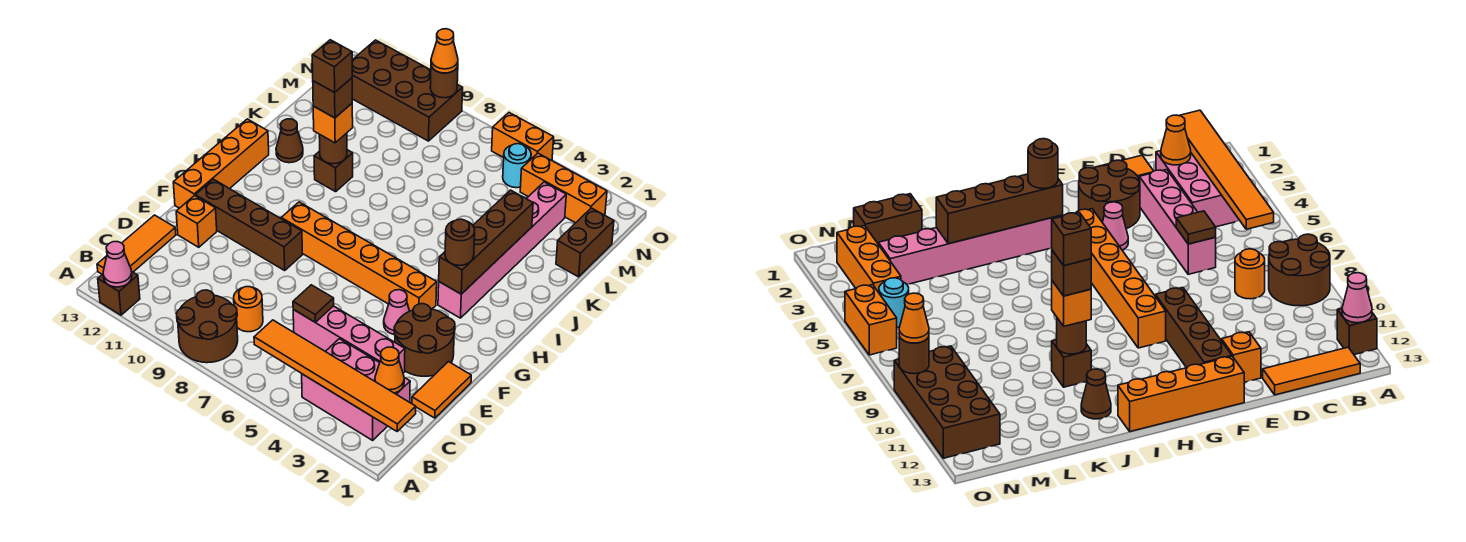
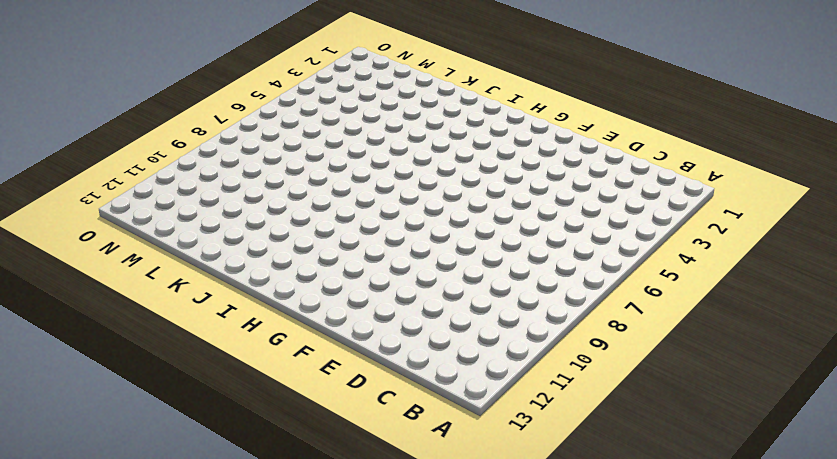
none -> brown round brick A8:B9 level 1
none -> brown brick A12 level 1
none -> pink brick B2:C4 level 1
none -> orange tile B13:D13 level 1

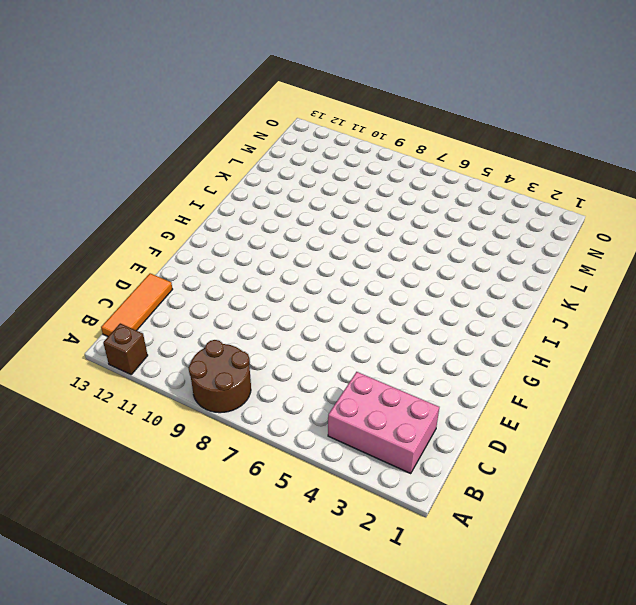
none -> orange round brick C8 level 1
none -> orange tile D1:E1 level 1
none -> pink brick D3:D6 level 1
none -> brown round brick E2:F3 level 1

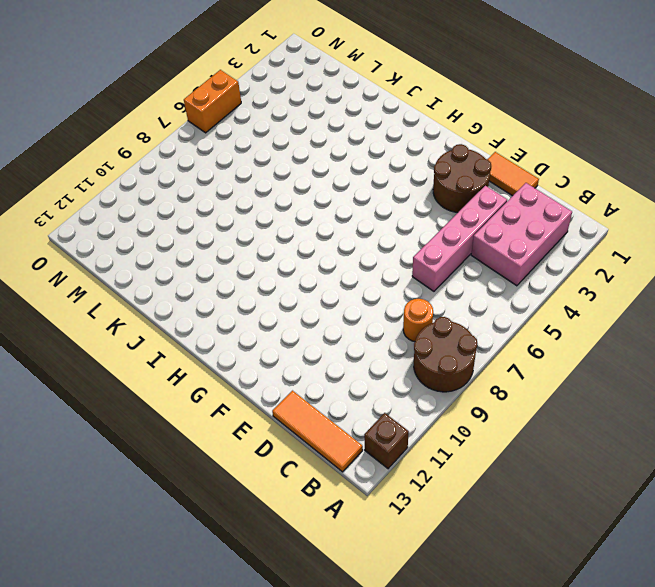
none -> orange brick E12 level 1
none -> pink cone F4 level 1
none -> brown brick F9:F12 level 1
none -> orange brick F13:I13 level 1

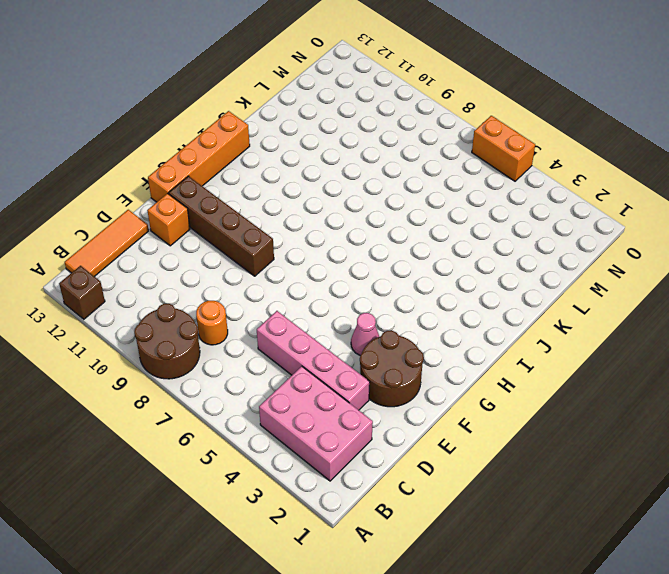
none -> orange tile D1:E1 level 1
none -> orange brick G4:G9 level 1
none -> pink brick H3:M3 level 1
none -> brown brick J10 level 1

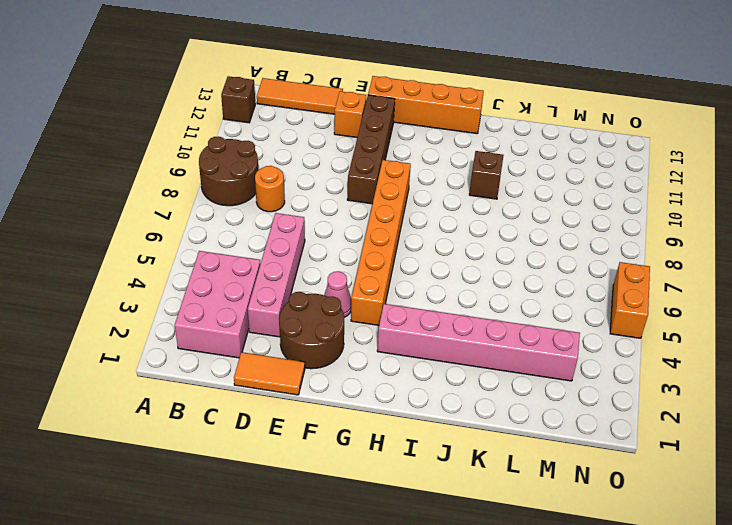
none -> brown cone J12 level 1
none -> brown brick L1:M1 level 1
none -> orange brick N2:N4 level 1
none -> cyan round brick N5 level 1

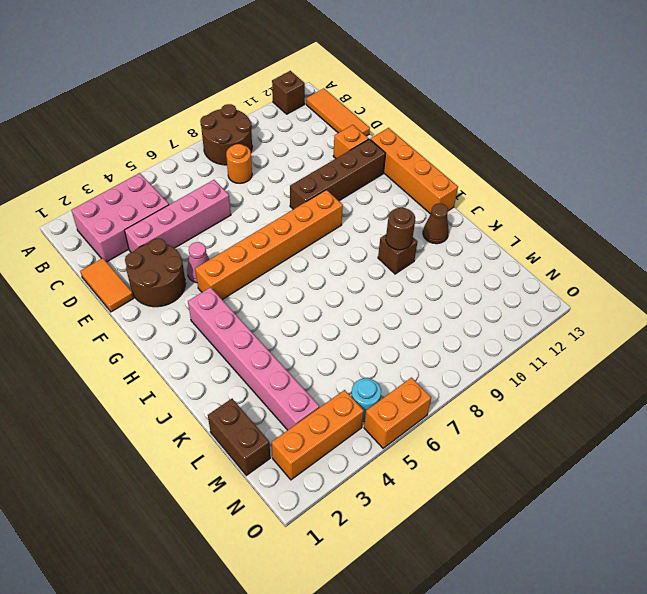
none -> brown brick N9:O12 level 1
none -> pink cone A12 level 2
none -> orange tile B1:B6 level 2
none -> orange cone C2 level 2

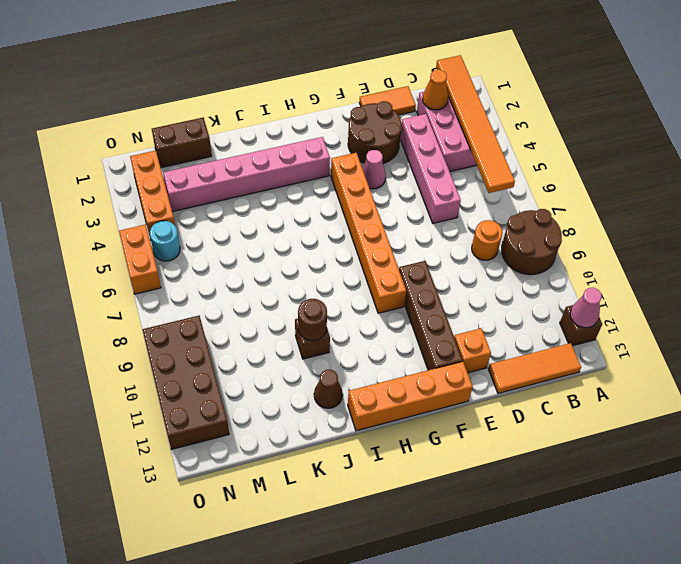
none -> brown tile D6 level 2
none -> brown brick H3:K3 level 2
none -> brown round brick O9 level 2
none -> brown round brick H3 level 3

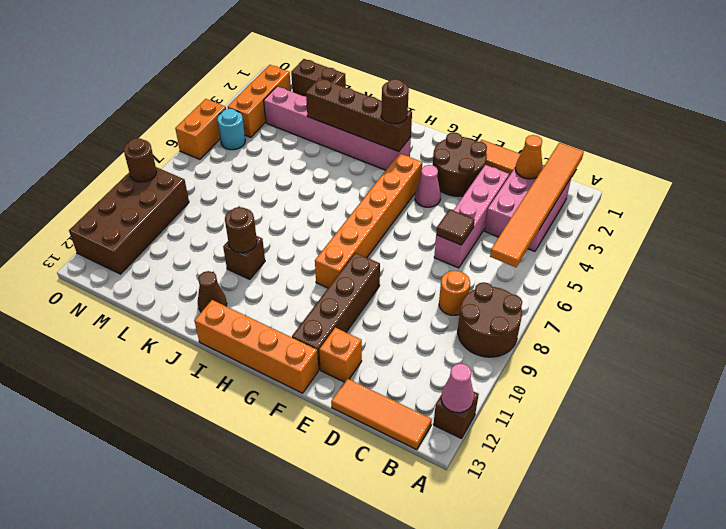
none -> orange brick J10 level 3
none -> orange cone O9 level 3
none -> brown brick J10 level 4
none -> brown brick J10 level 5

